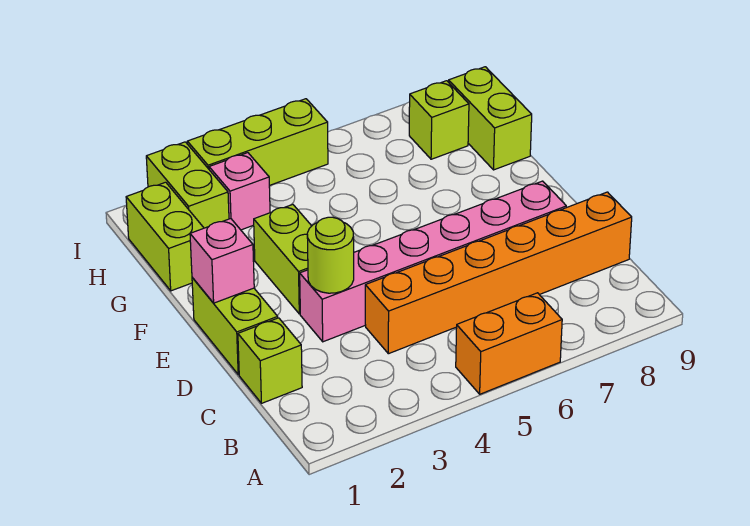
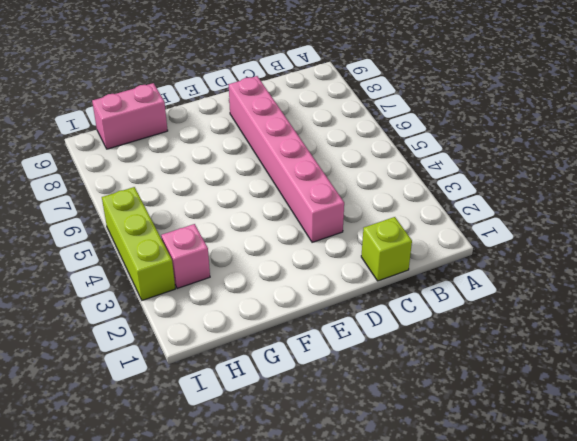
pink brick G9:H9 level 1 -> lime brick G9:H9 level 1
none -> orange brick A5:A6 level 1
none -> orange brick C4:C9 level 1
none -> lime brick D1:E1 level 1

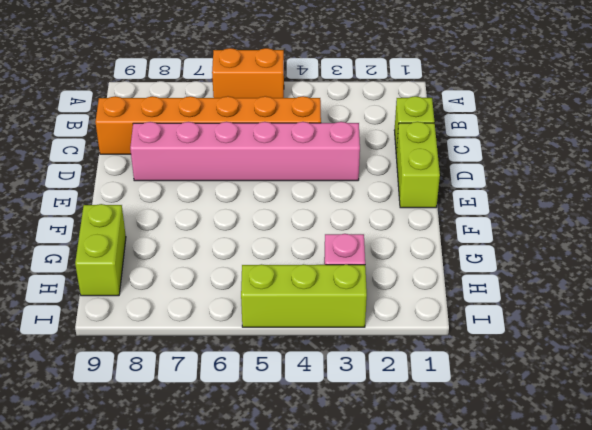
none -> lime brick E3:F3 level 1
none -> lime brick G1:H1 level 1
none -> lime brick H2:I2 level 1

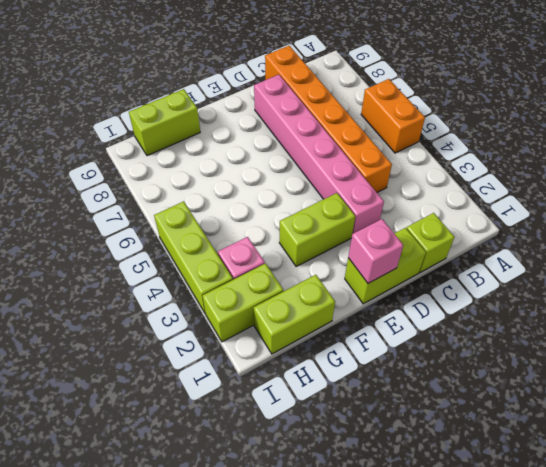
none -> lime brick H8 level 1
none -> lime round brick D3 level 2

